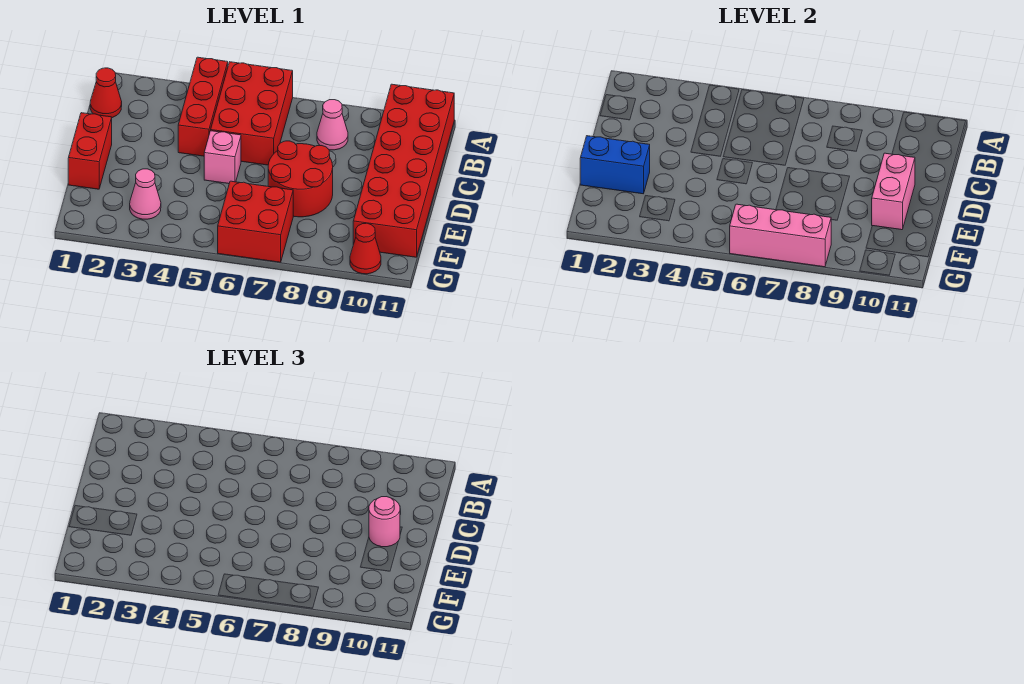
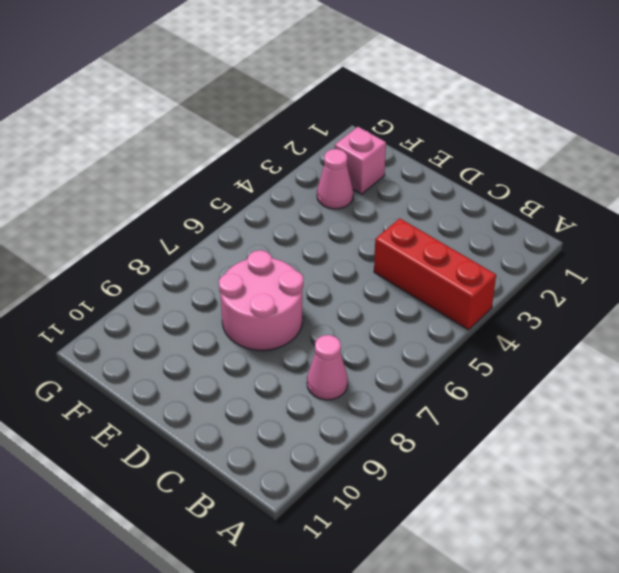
pink round brick D7:E8 level 1 -> red round brick D7:E8 level 1
pink brick F2 level 1 -> pink brick D5 level 1
none -> red brick A5:C6 level 1
none -> red brick A10:F11 level 1
none -> red cone B1 level 1

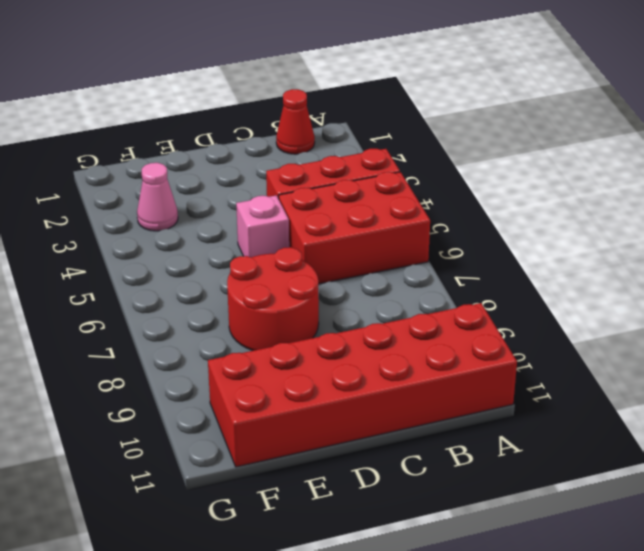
none -> pink cone B8 level 1
none -> red brick D1:E1 level 1
none -> red brick F6:G7 level 1

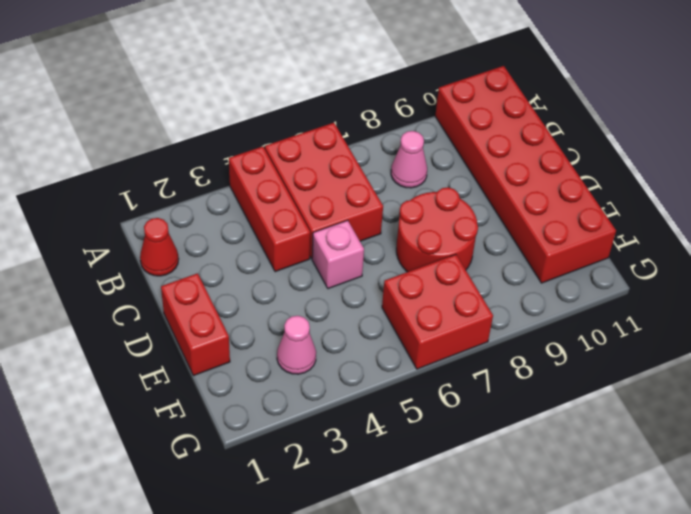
none -> red cone G10 level 1
none -> pink brick D10:E10 level 2
none -> blue brick E1:E2 level 2

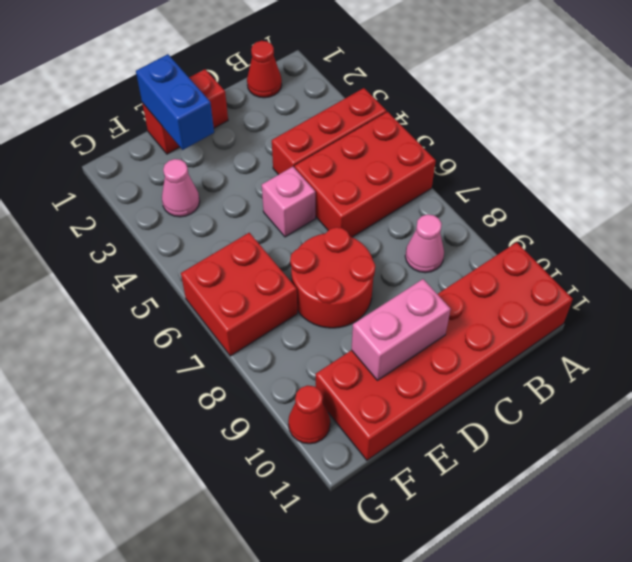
none -> pink brick G6:G8 level 2
none -> pink round brick D10 level 3

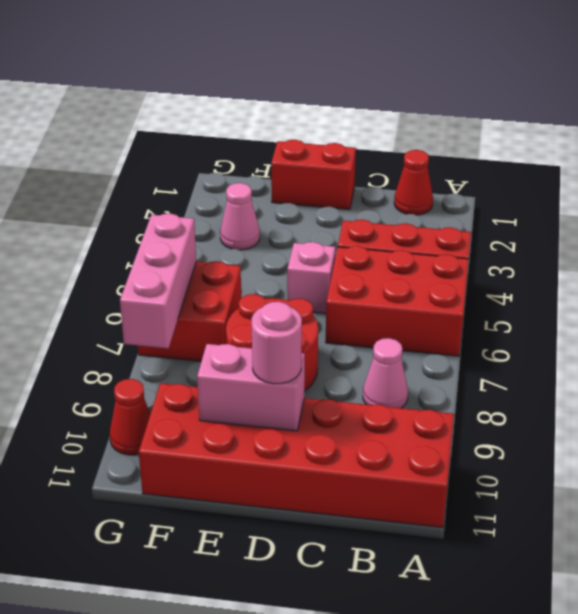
none -> blue brick E1:E2 level 2

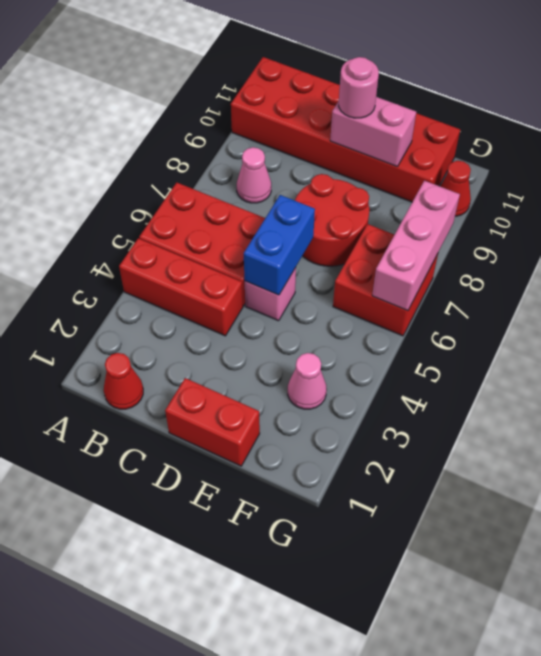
blue brick D5:D6 level 2 -> blue brick E1:E2 level 2

